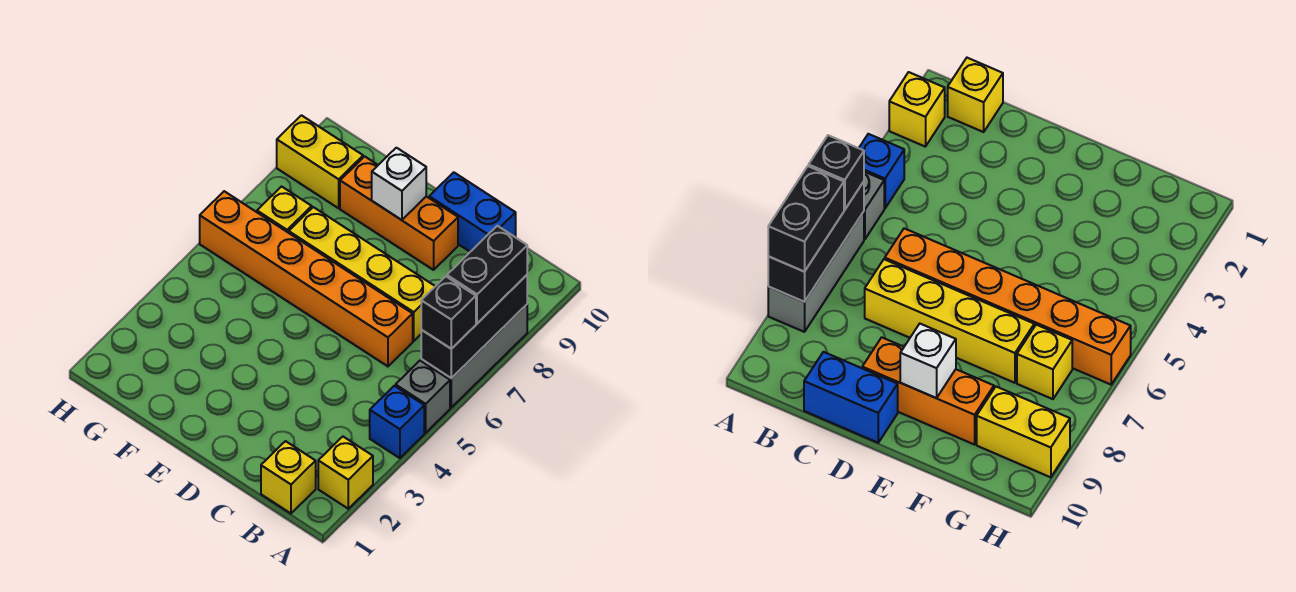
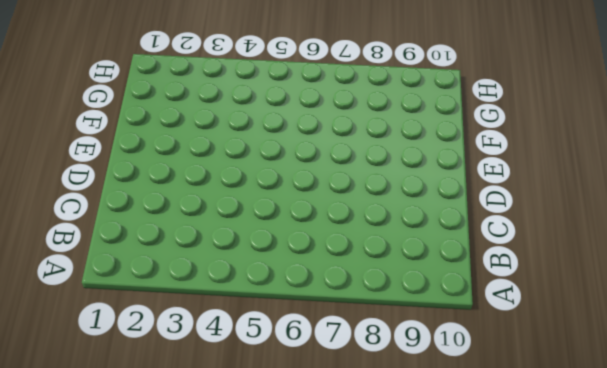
none -> yellow brick A2 level 1
none -> blue brick A4 level 1
none -> grey brick A5 level 1

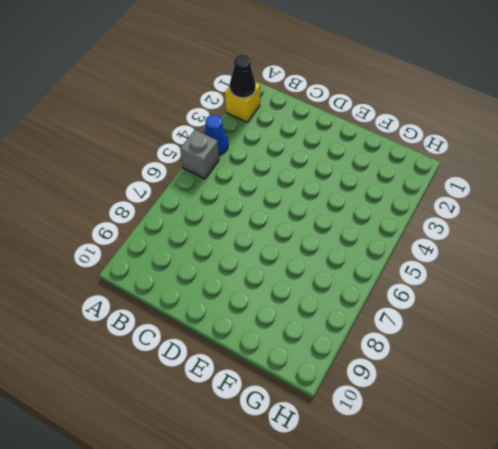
black cone A2 level 2 -> none
blue cone A4 level 1 -> blue brick A4 level 1
none -> grey brick A6:A8 level 1
none -> yellow brick B1 level 1
none -> orange brick C6:H6 level 1

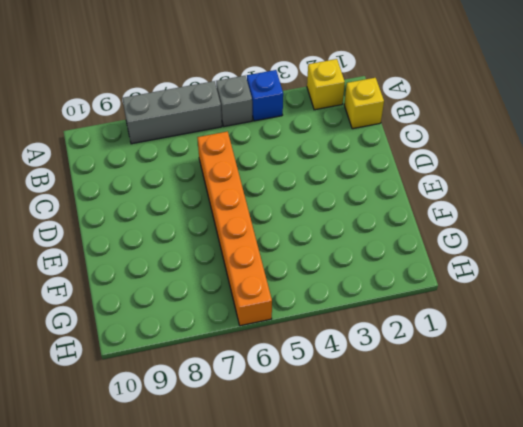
none -> yellow brick C7:F7 level 1
none -> blue brick C10:D10 level 1
none -> orange brick D9:F9 level 1

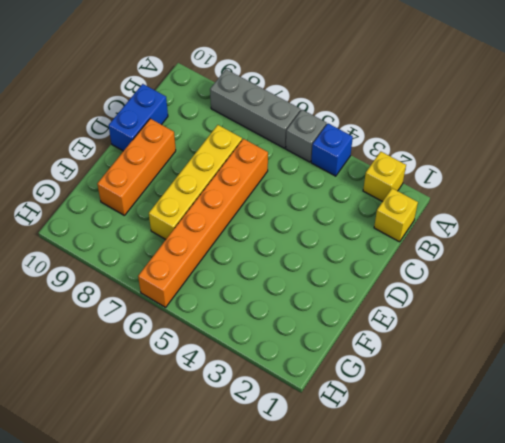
none -> yellow brick G7 level 1
none -> yellow brick G9:H9 level 1
none -> black brick A6:A8 level 2

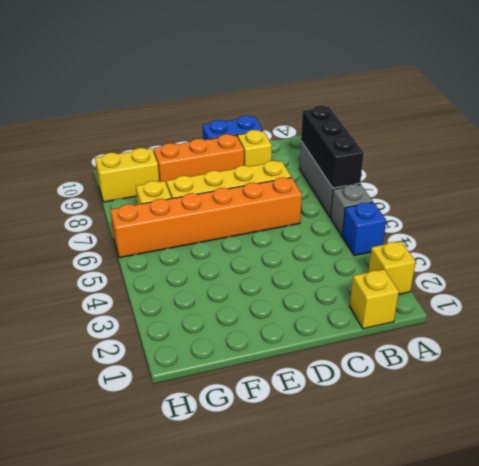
yellow brick C9 level 1 -> none
none -> white brick E9 level 2
none -> black brick A6 level 3
none -> black brick A7:A8 level 3

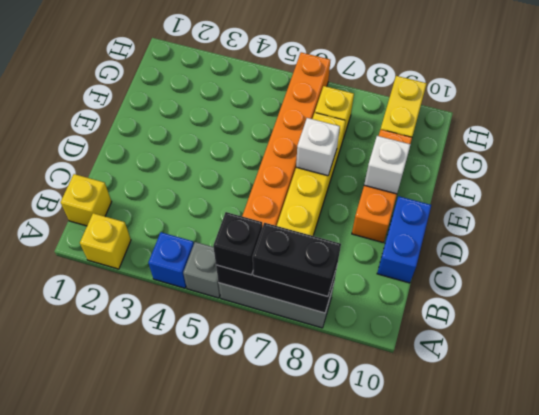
white brick E7 level 2 -> none

